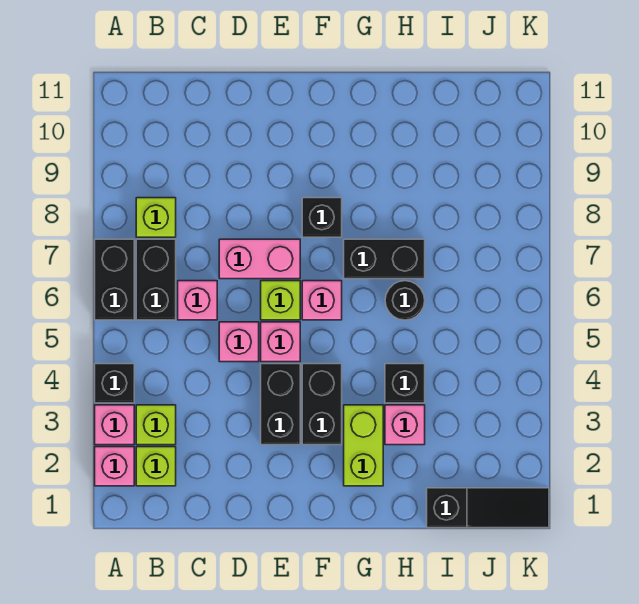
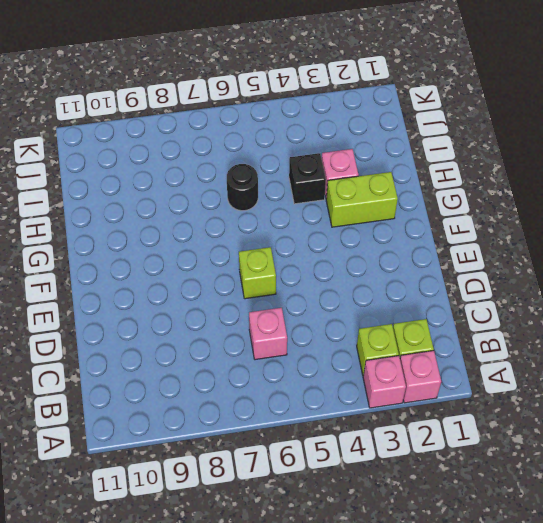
none -> black brick A4 level 1
none -> black brick A6:A7 level 1
none -> black brick B6:B7 level 1

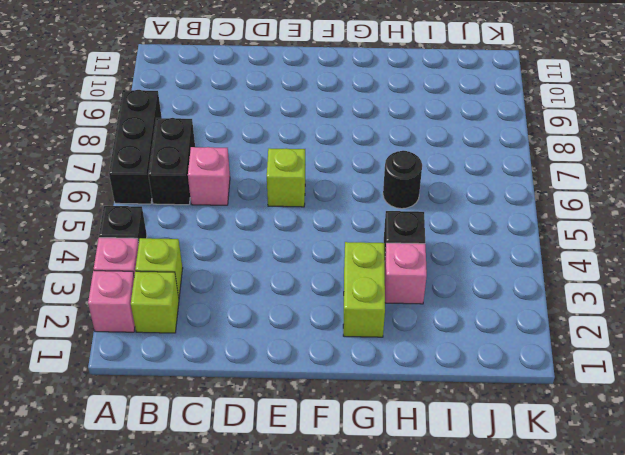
black brick A6:A8 level 1 -> black brick A6:A7 level 1
none -> lime brick B8 level 1
none -> pink brick D5 level 1
none -> pink brick D7:E7 level 1

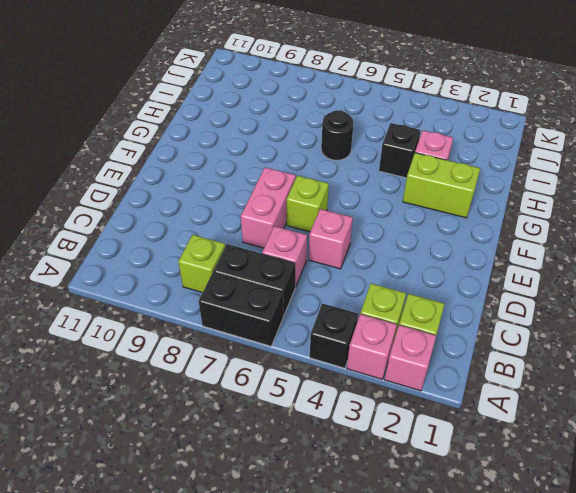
none -> black brick E3:E4 level 1
none -> pink brick E5 level 1
none -> black brick F3:F4 level 1

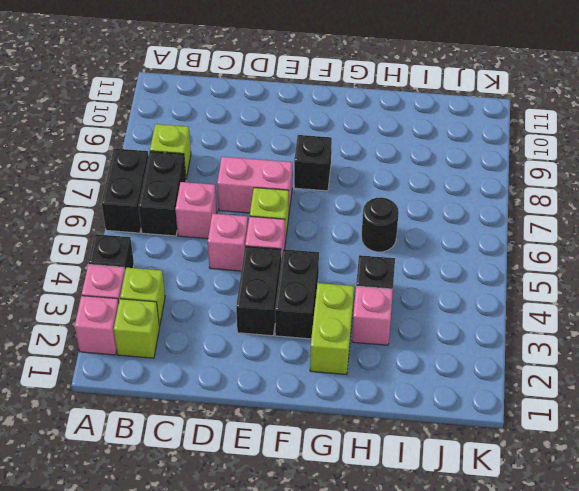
none -> pink brick F6 level 1
none -> black brick G7:H7 level 1
none -> black slope I1:K1 level 1 top I

